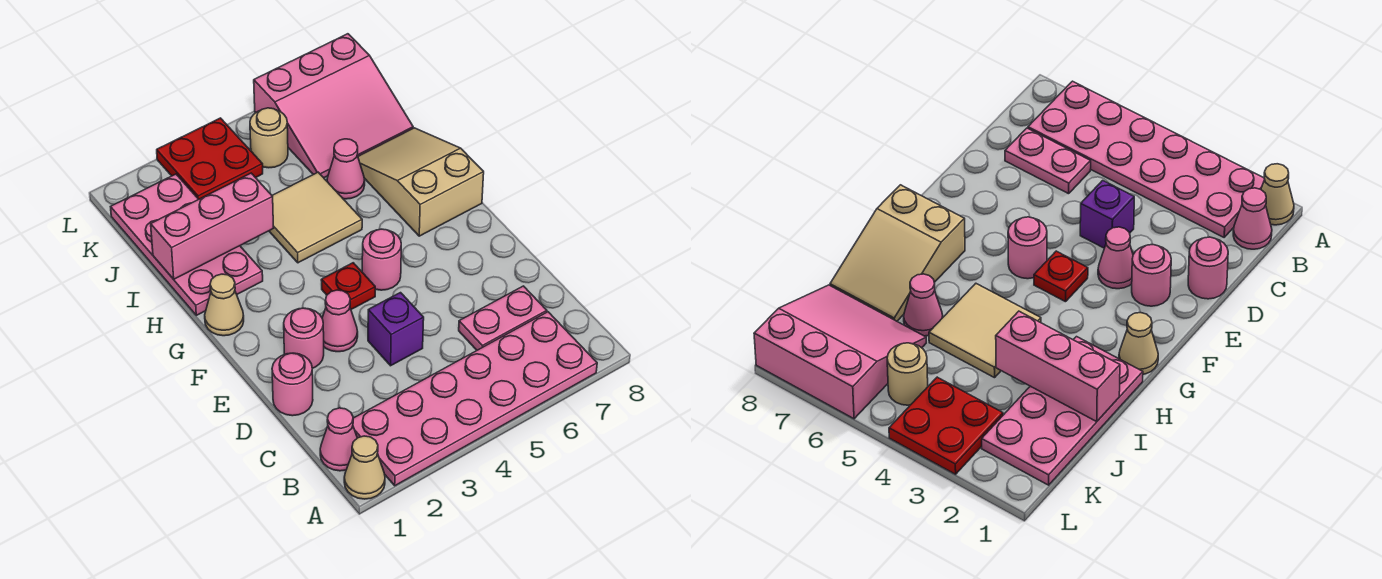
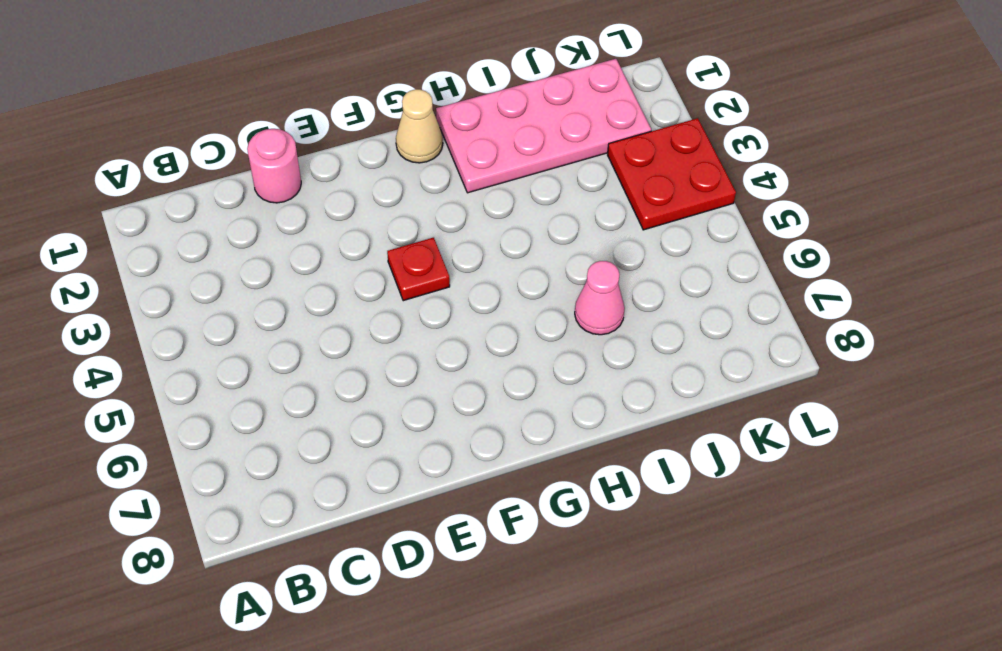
none -> tan cone A1 level 1
none -> pink plate A2:B7 level 1
none -> pink cone B1 level 1

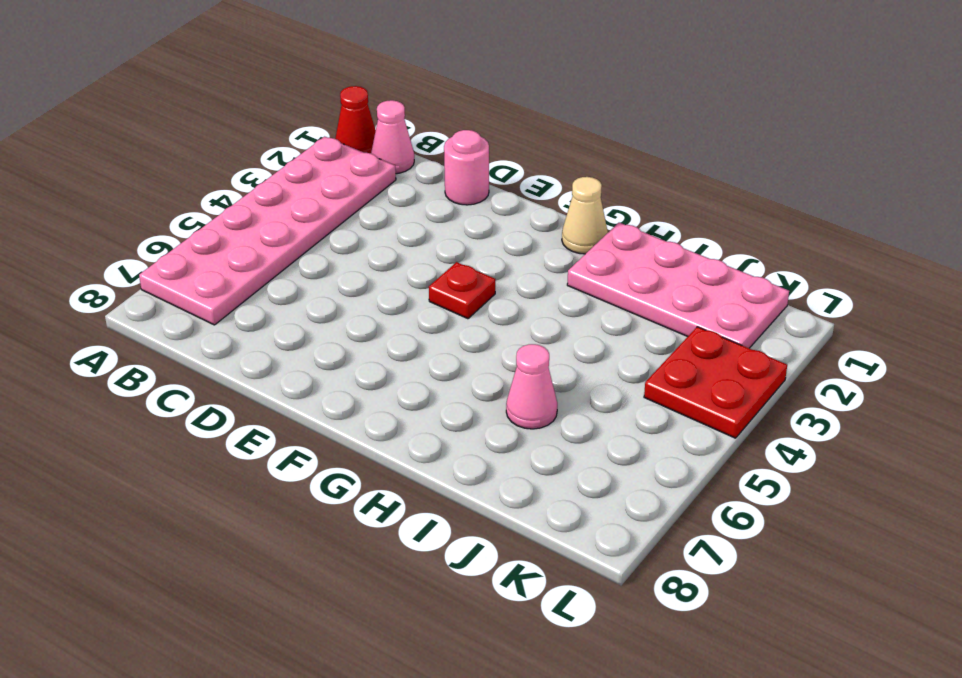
red cone A1 level 1 -> tan cone A1 level 1
none -> pink plate C6:C7 level 1
none -> purple brick D4 level 1
none -> pink round brick E2 level 1

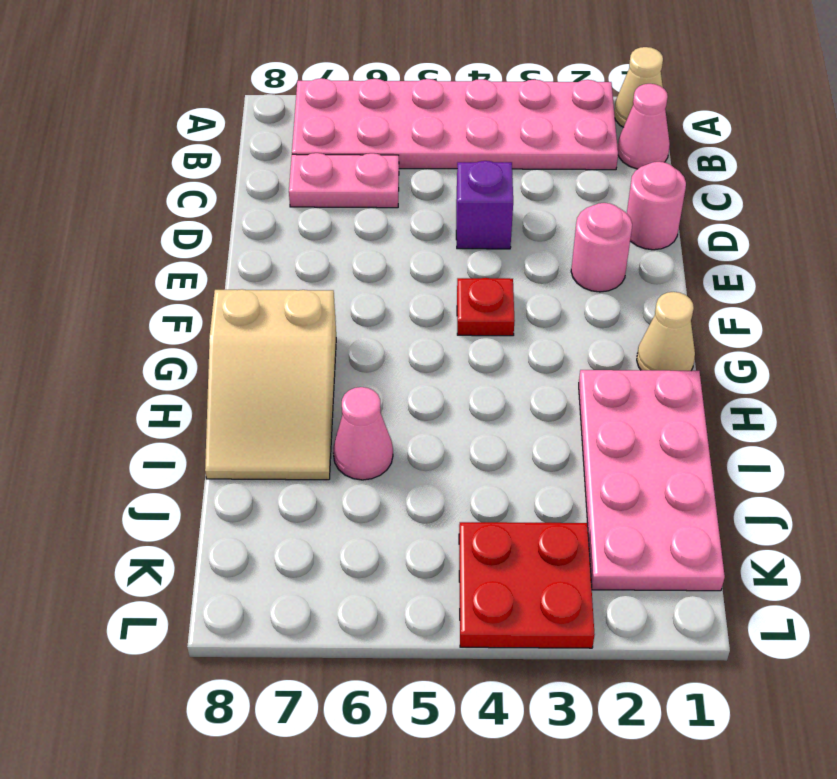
none -> pink cone E3 level 1
none -> pink round brick F5 level 1
none -> tan tile H4:I5 level 1

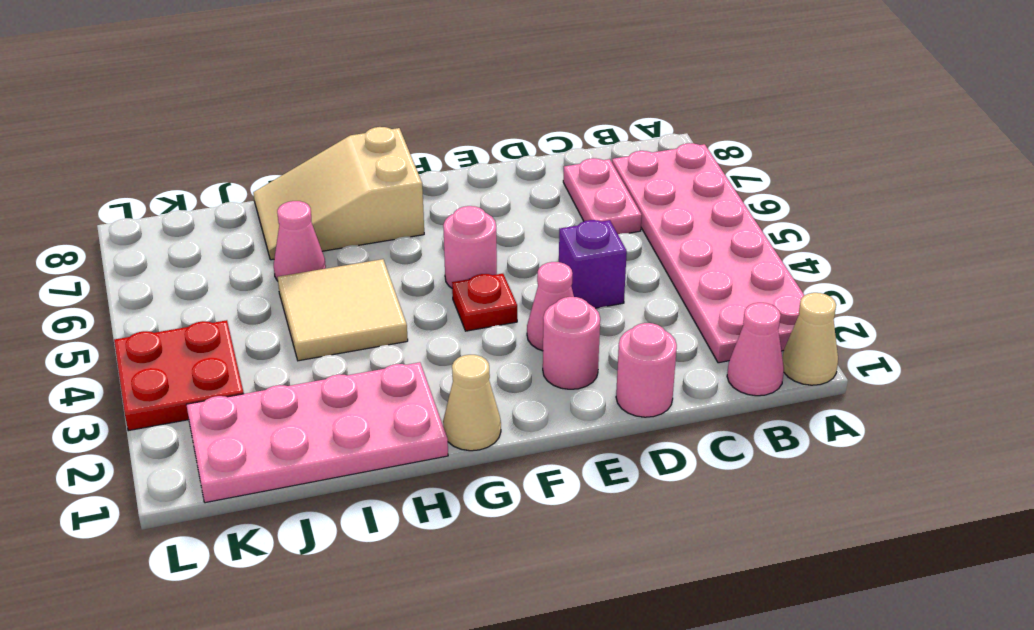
none -> pink slope J6:L8 level 1 top L
none -> tan round brick K5 level 1
none -> pink brick I1:I3 level 2

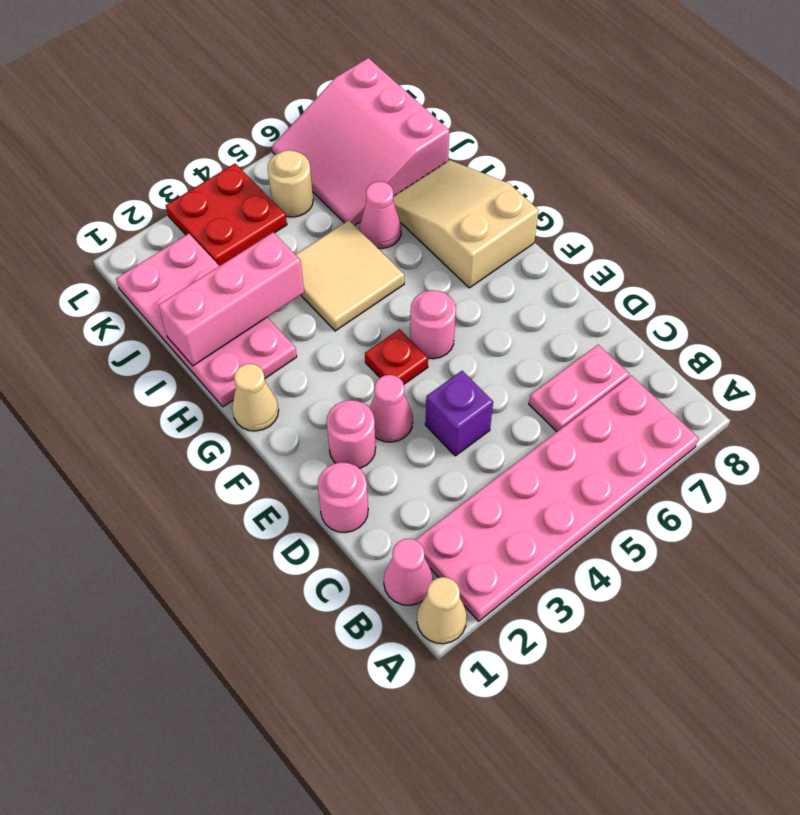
pink slope J6:L8 level 1 top 8 -> pink slope J6:L8 level 1 top L

